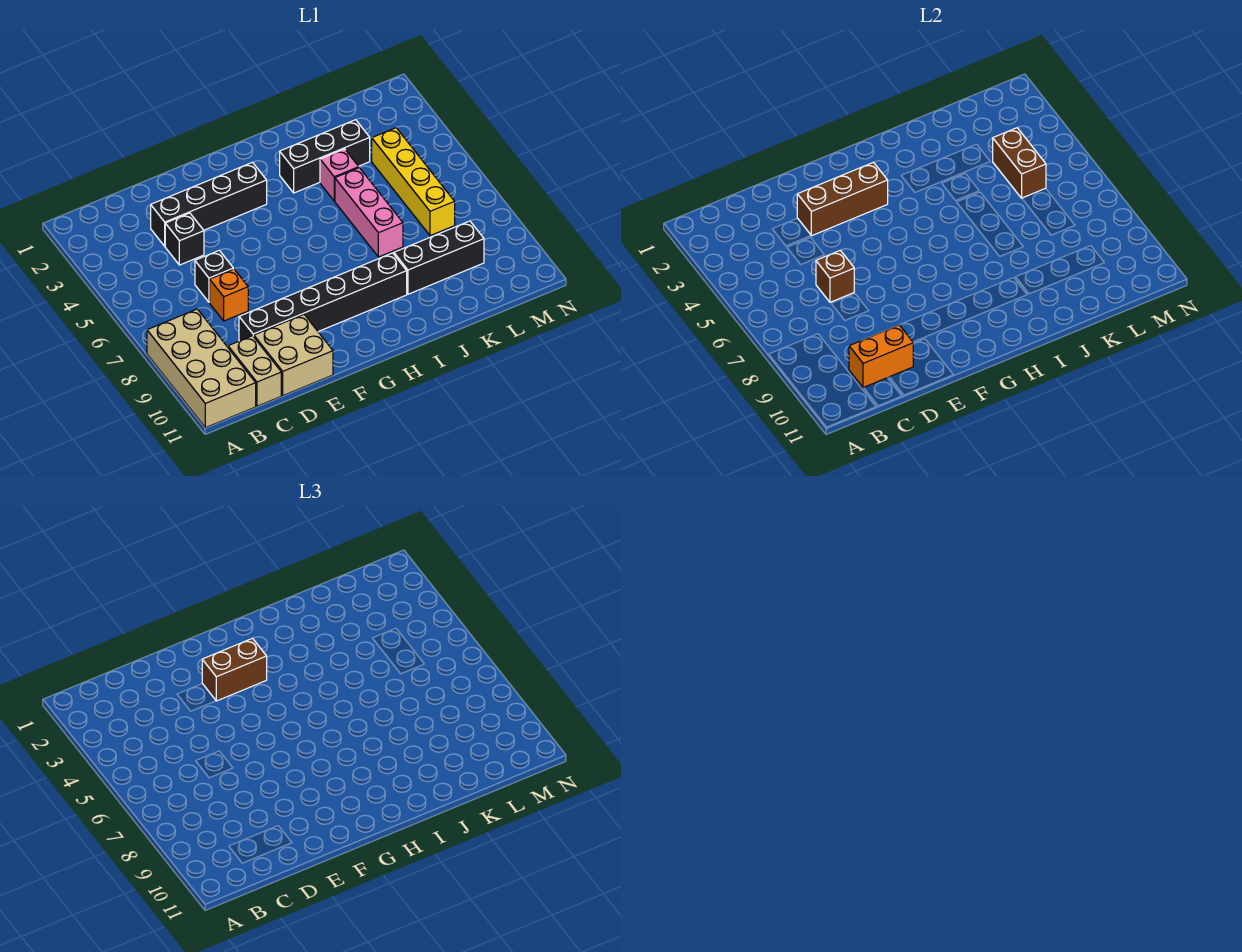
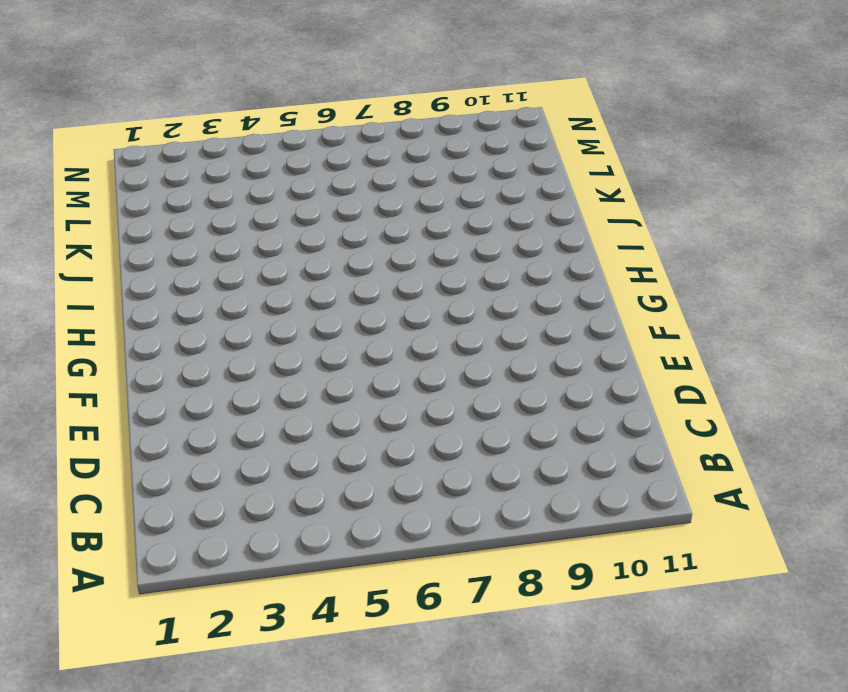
none -> tan brick A8:B11 level 1
none -> tan brick C10:C11 level 1
none -> black brick D3:G3 level 1

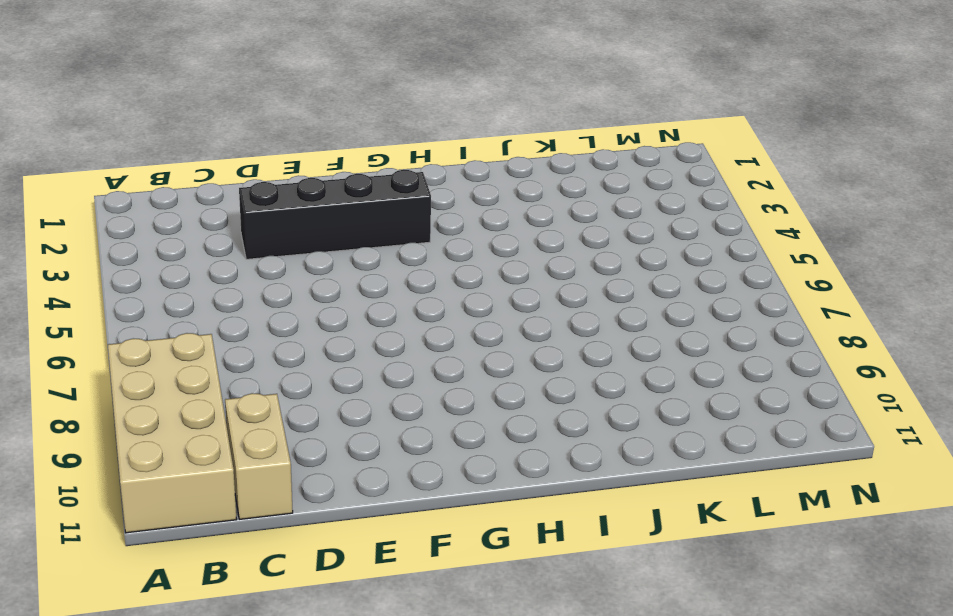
none -> black brick D4 level 1
none -> black brick D6 level 1
none -> orange brick D7 level 1

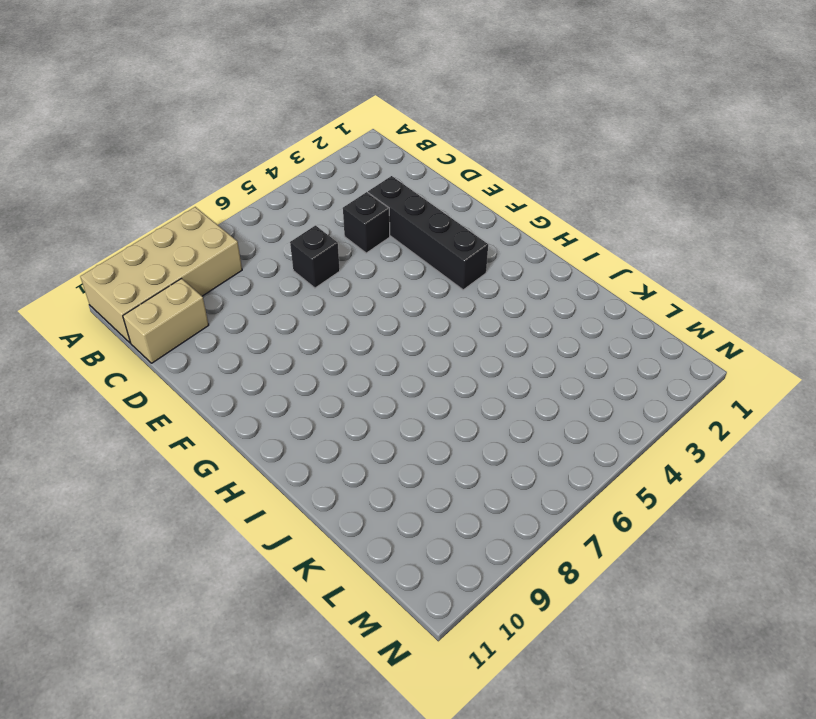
none -> orange brick D7 level 1
none -> black brick D9:I9 level 1
none -> tan brick D10:E11 level 1

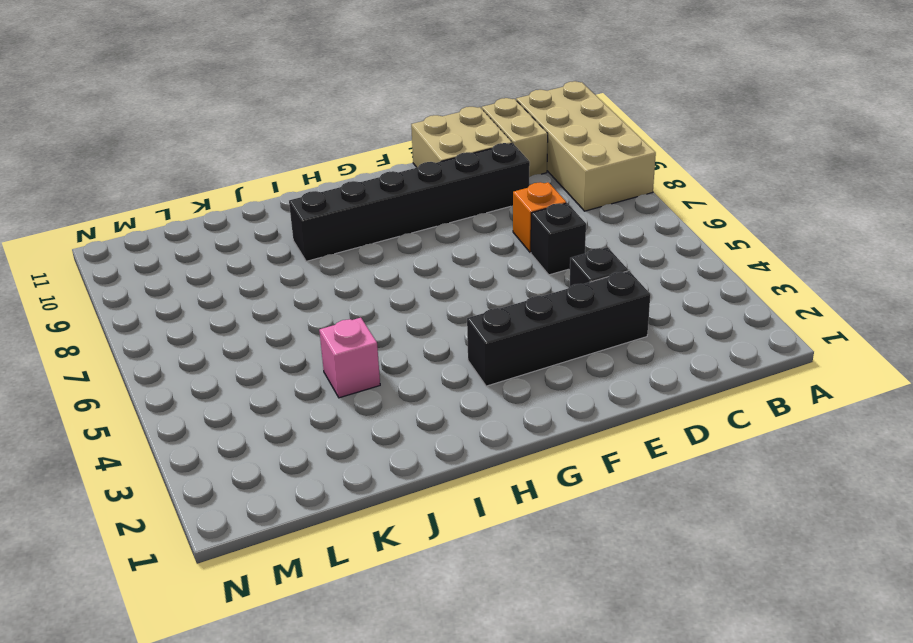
none -> black brick I3:K3 level 1
none -> pink brick J5:J7 level 1
none -> black brick J9:L9 level 1

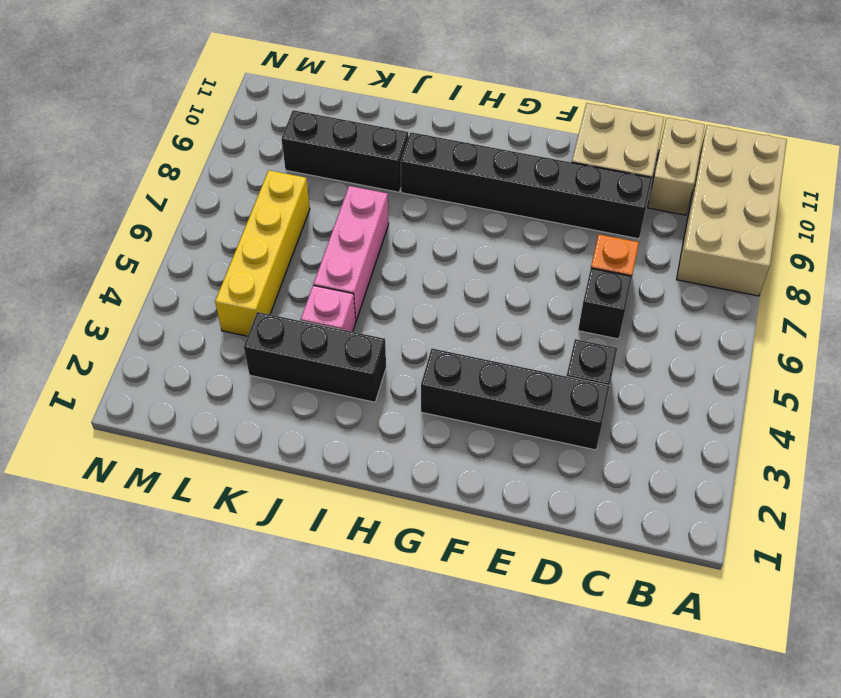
none -> orange brick C10:D10 level 2
none -> brown brick D6 level 2
none -> brown brick E3:G3 level 2

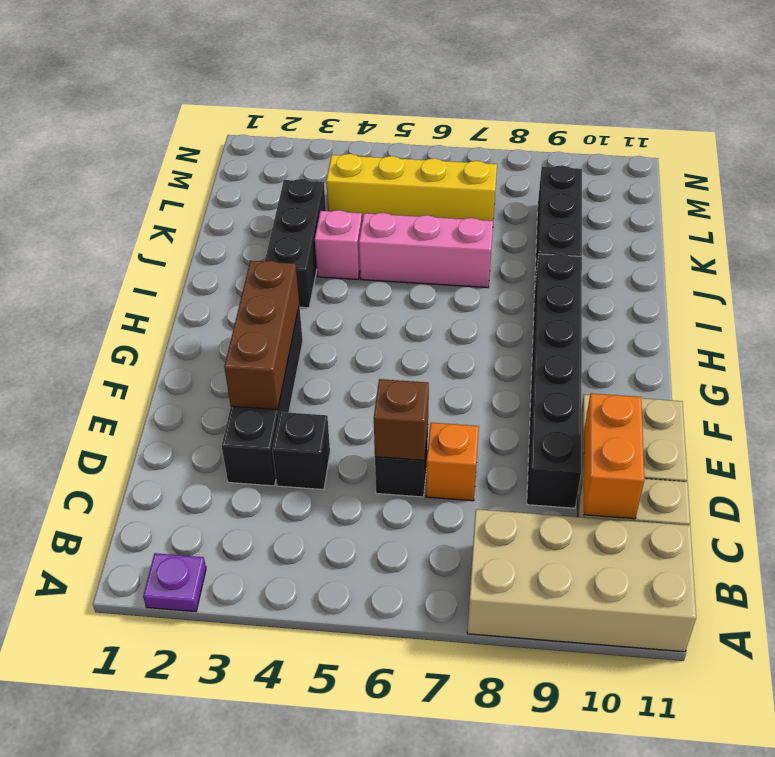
purple plate A2 level 1 -> none
none -> brown brick L4:L5 level 2
none -> brown brick F3:G3 level 3

